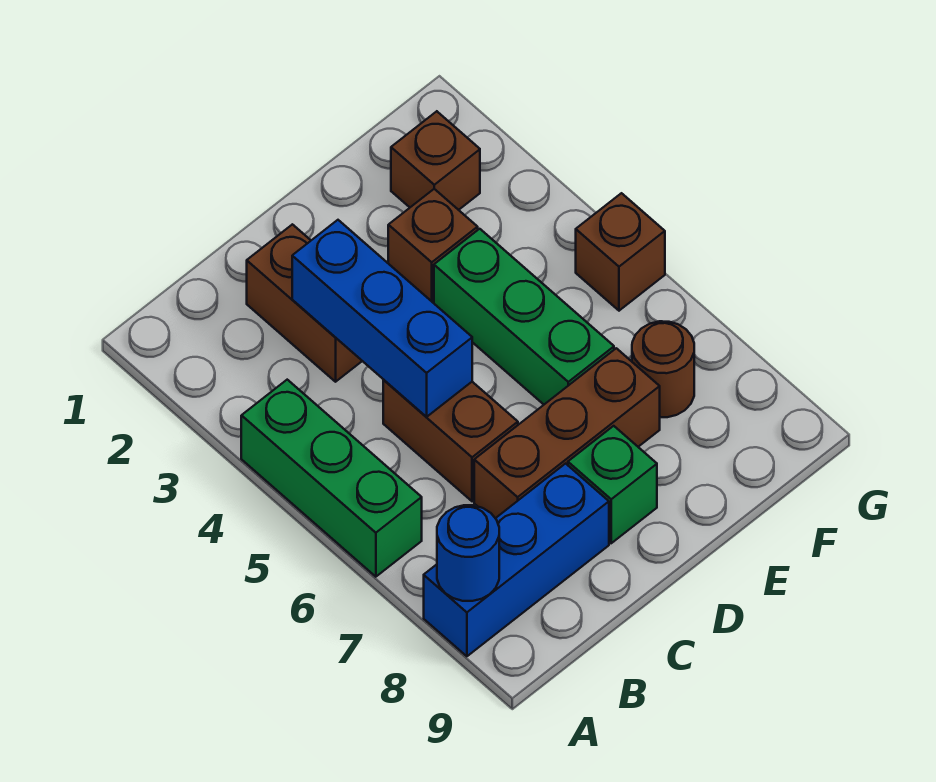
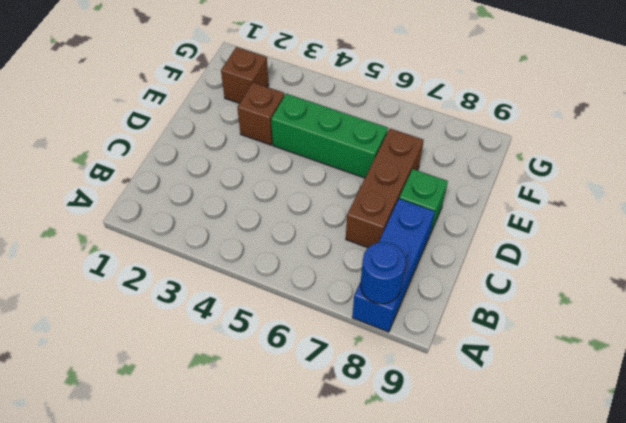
none -> green brick A4:A6 level 1
none -> brown brick C2:C3 level 1
none -> brown brick C5:C6 level 1

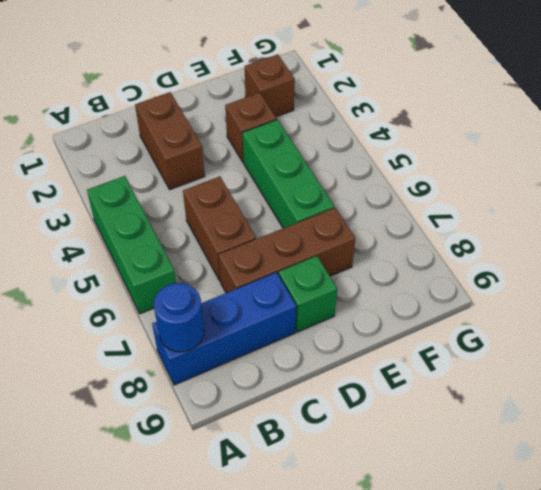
none -> brown round brick F7 level 1
none -> brown brick G5 level 1
none -> blue brick C3:C5 level 2

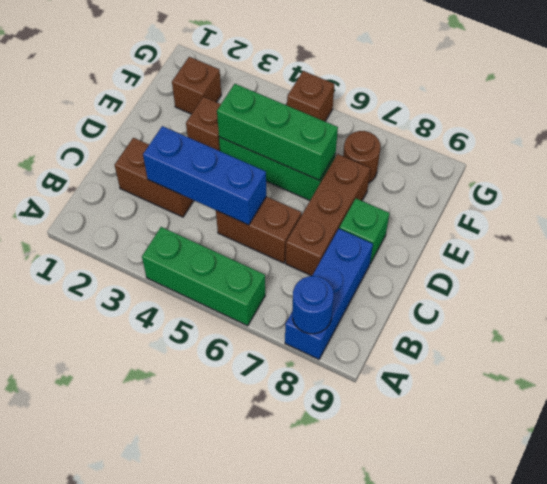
green brick E4:E6 level 2 -> none

